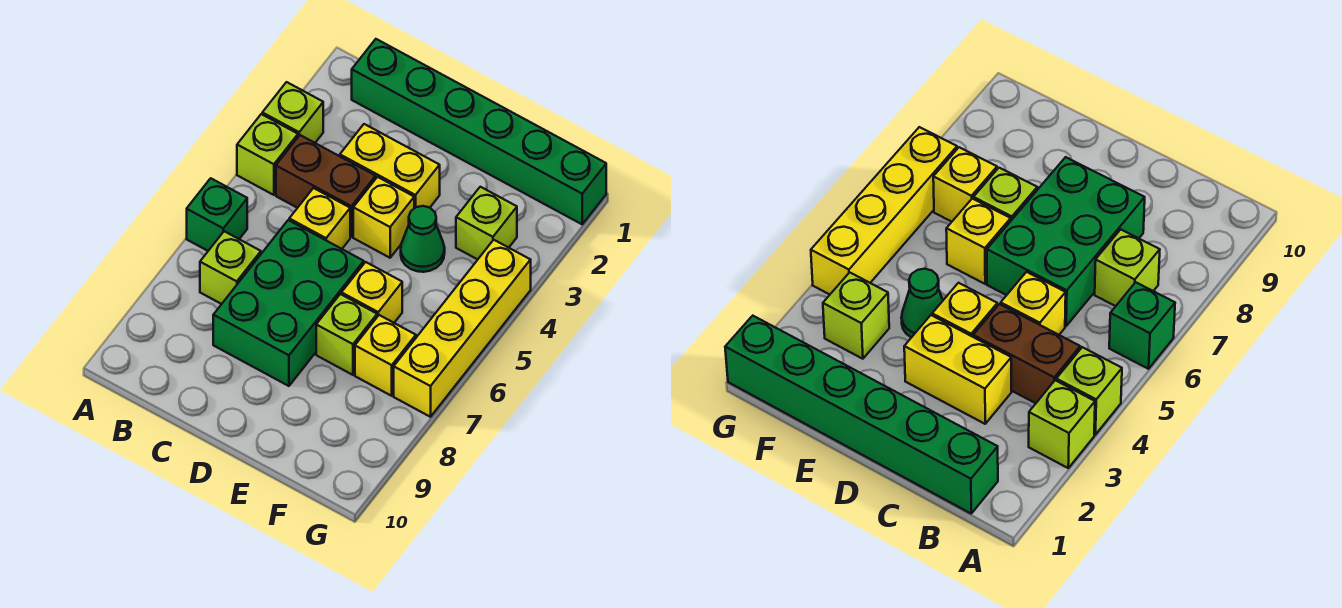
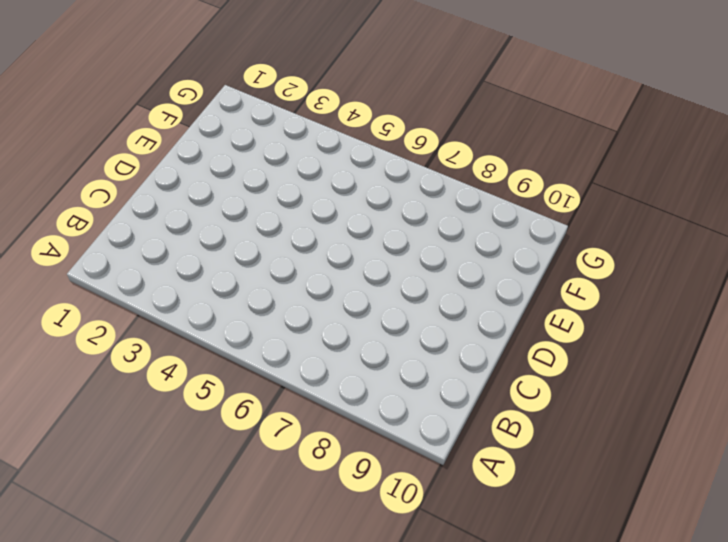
none -> lime brick A3 level 1
none -> lime brick A4 level 1
none -> green brick A6 level 1

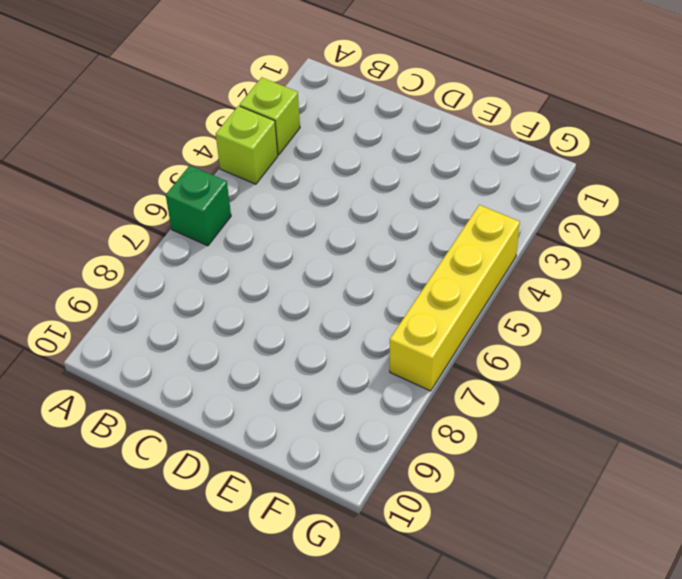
none -> green brick B1:G1 level 1
none -> brown brick B4:C4 level 1
none -> lime brick B7 level 1

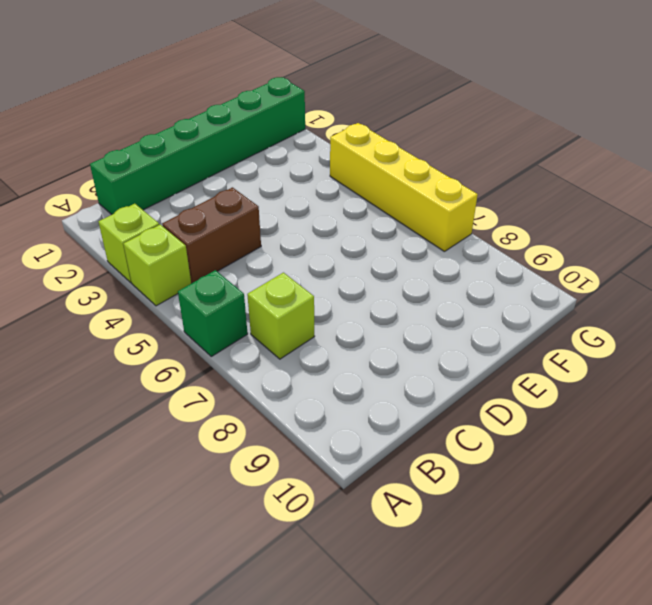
none -> yellow brick C3:D3 level 1
none -> yellow brick C5 level 1
none -> green brick C6:D8 level 1

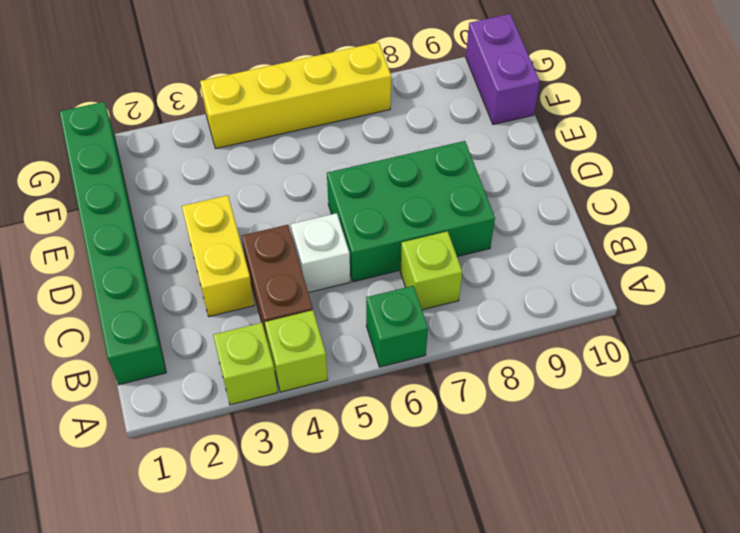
white brick C5 level 1 -> yellow brick C5 level 1
purple brick F10:G10 level 1 -> none
none -> yellow brick D4 level 1
none -> green cone E4 level 1
none -> yellow brick E6 level 1

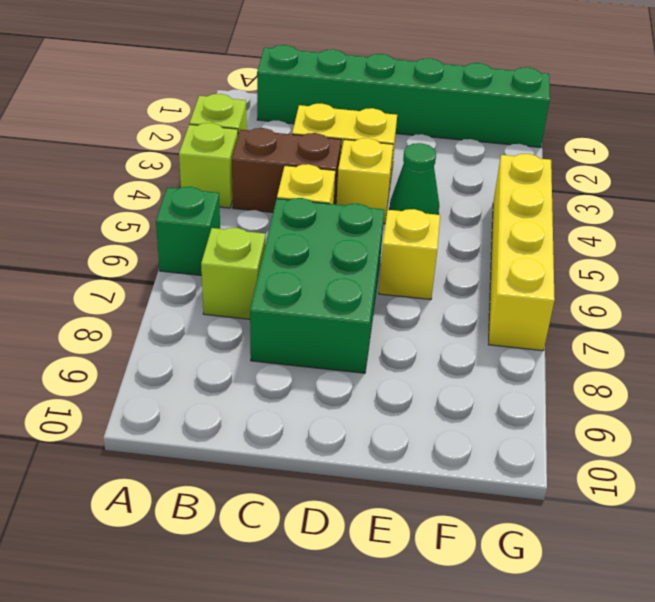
none -> lime brick E7 level 1
none -> lime brick F3 level 1
none -> yellow brick F7 level 1

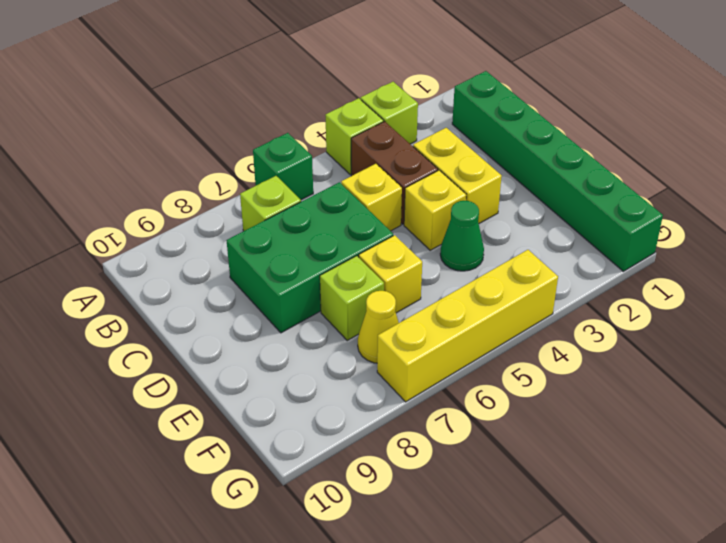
yellow cone F7 level 1 -> yellow brick F7 level 1
none -> lime brick F3 level 1

